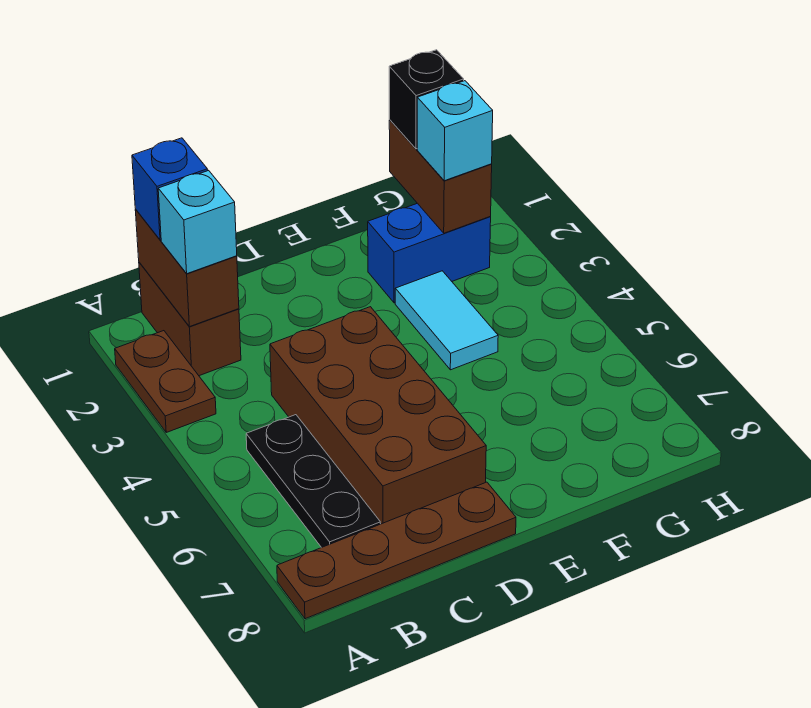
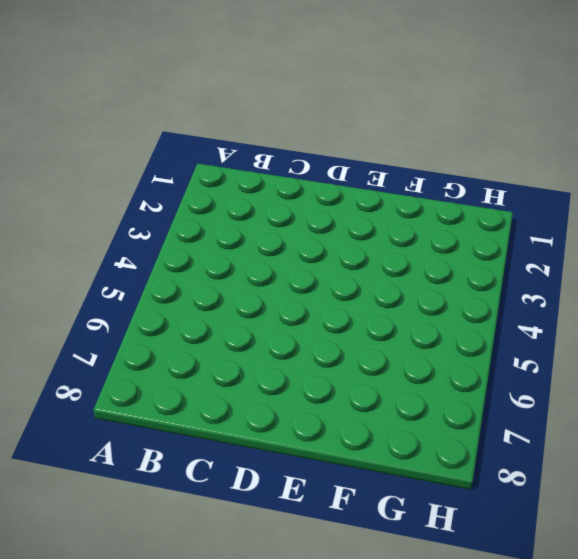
none -> brown plate A2:A3 level 1
none -> brown plate A8:D8 level 1
none -> brown brick B1:B2 level 1

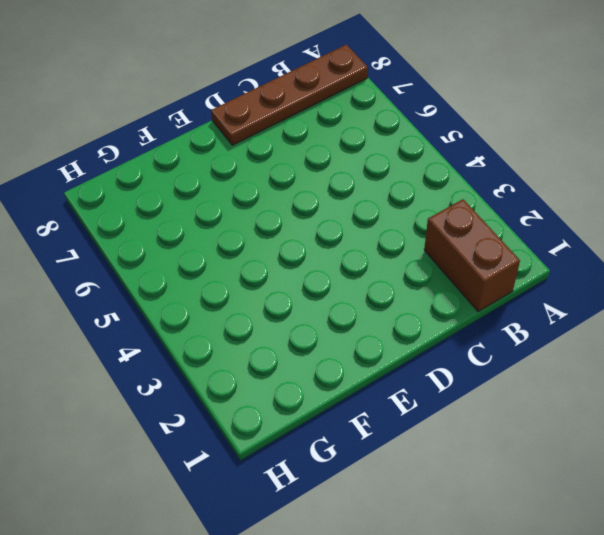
none -> brown plate A2:A3 level 1
none -> black plate B5:B7 level 1
none -> brown brick C4:D7 level 1

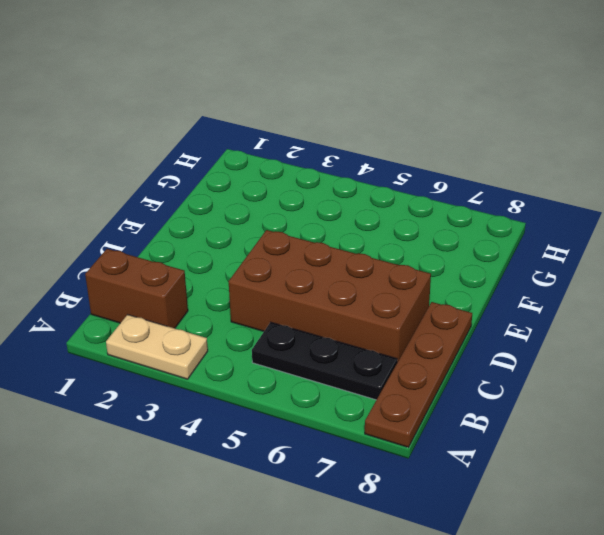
tan plate A2:A3 level 1 -> brown plate A2:A3 level 1
none -> blue brick F2:G2 level 1
none -> cyan tile F3:F4 level 1
none -> brown brick B1:B2 level 2

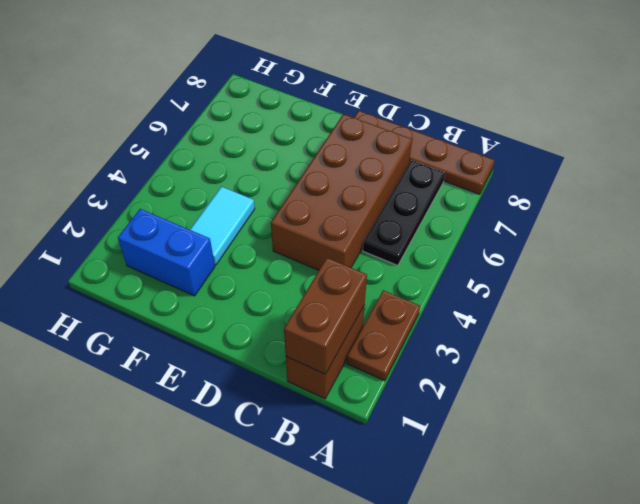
none -> brown brick G1:G2 level 2
none -> blue brick B1 level 3
none -> cyan brick B2 level 3

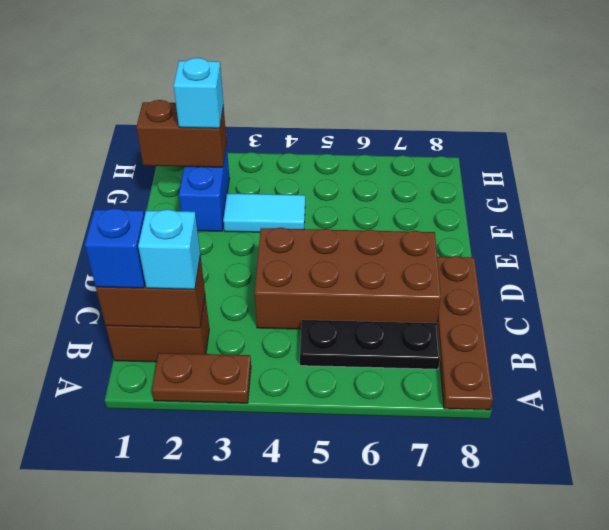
none -> black brick G1 level 3

